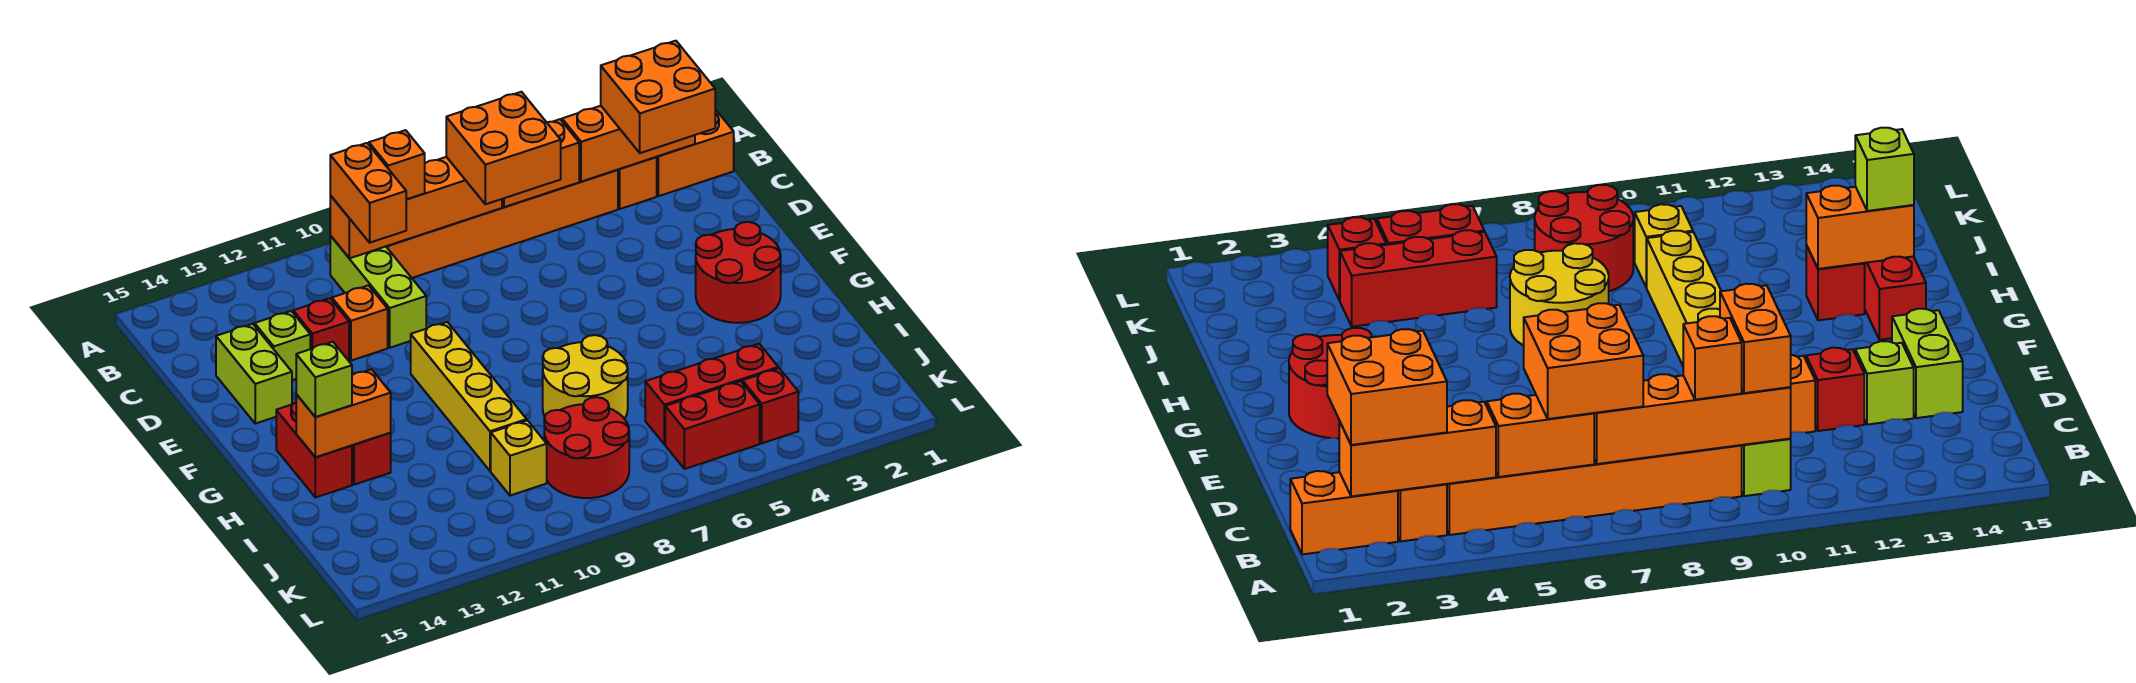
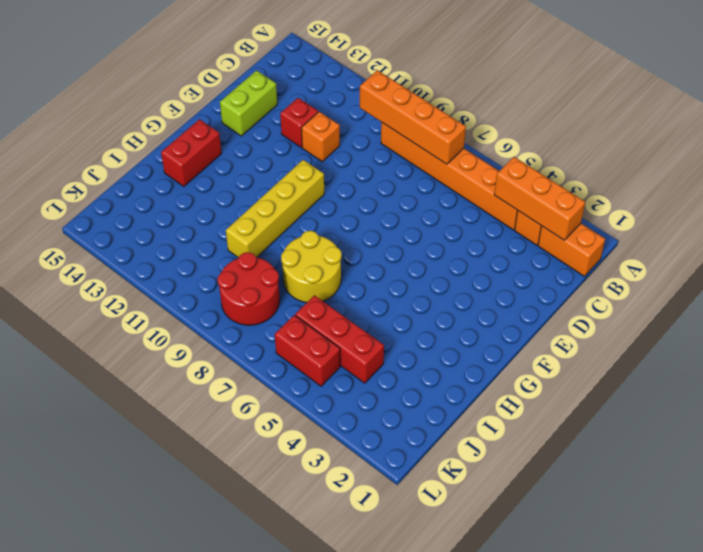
none -> lime brick B10:D10 level 1
none -> lime brick D13 level 1
none -> red round brick F2:G3 level 1

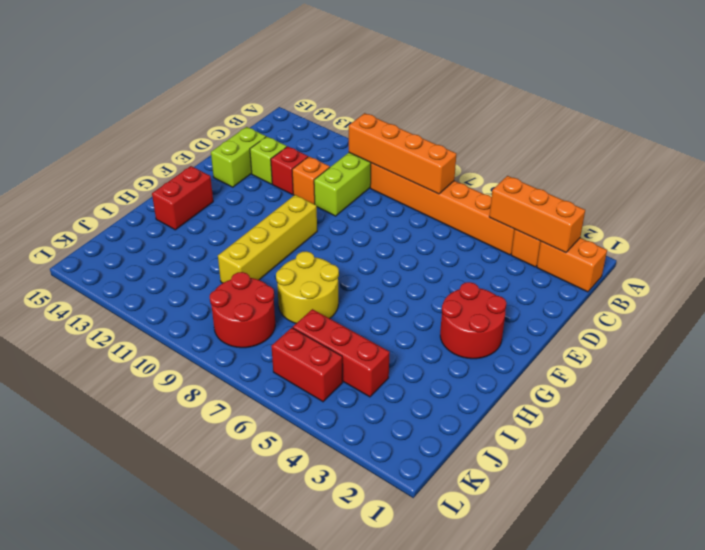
none -> red brick H13 level 1
none -> yellow brick J10 level 1
none -> red brick K4 level 1

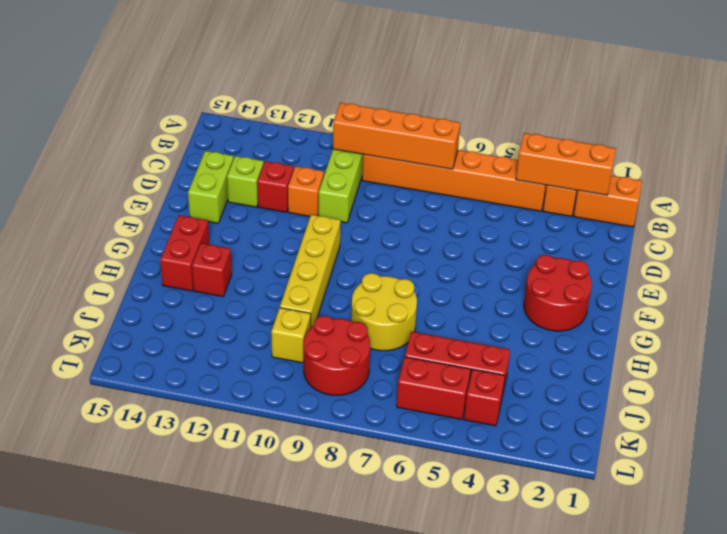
none -> orange brick B5:B6 level 2
none -> orange brick H13:H14 level 2
none -> orange brick B2:C3 level 3

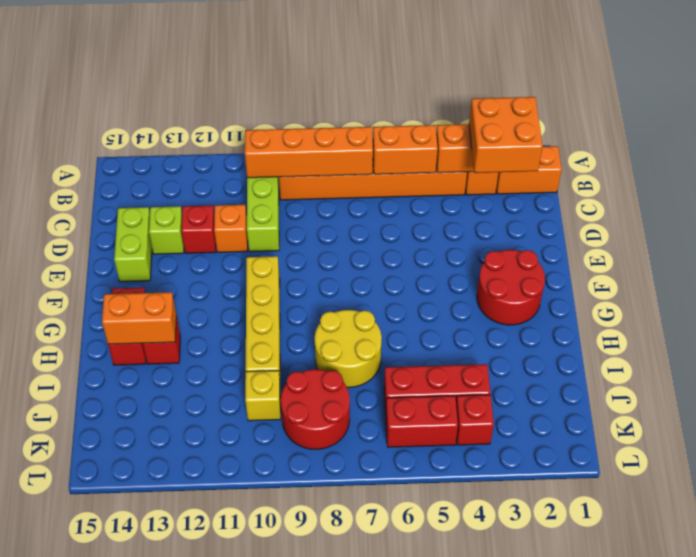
none -> orange brick B6:C7 level 3
none -> orange brick B9 level 3
none -> orange brick B10:C10 level 3

